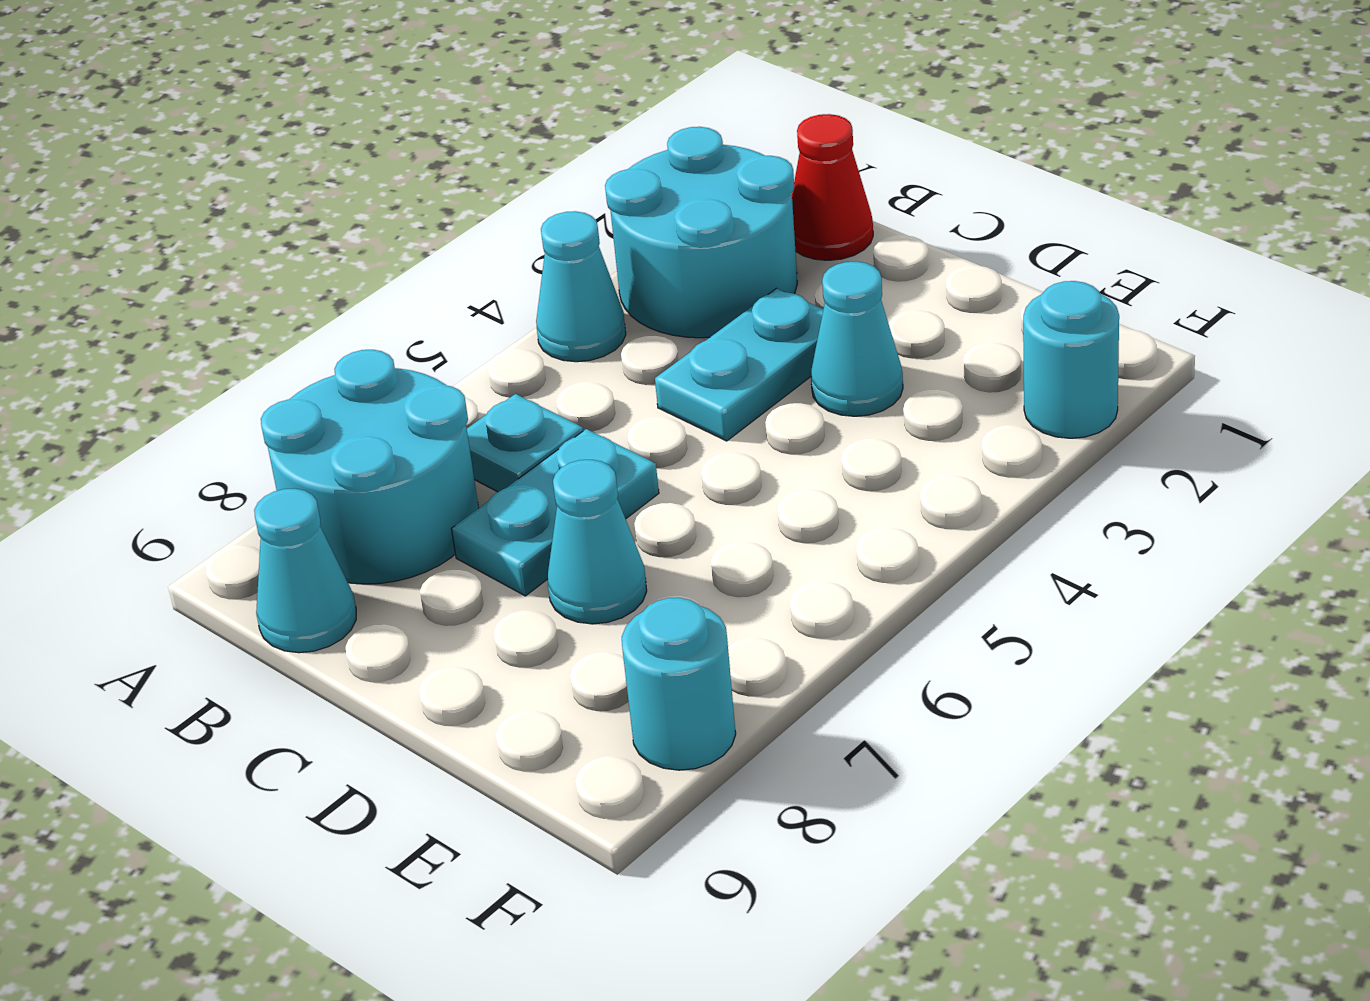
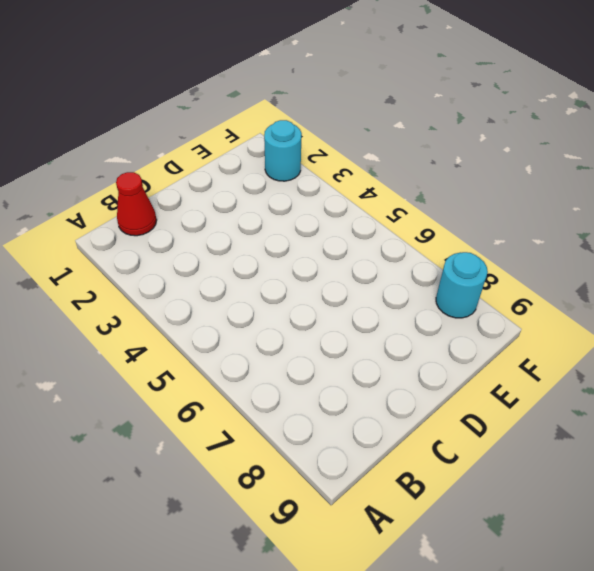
none -> cyan round brick A2:B3 level 1
none -> cyan cone A4 level 1
none -> cyan round brick A7:B8 level 1

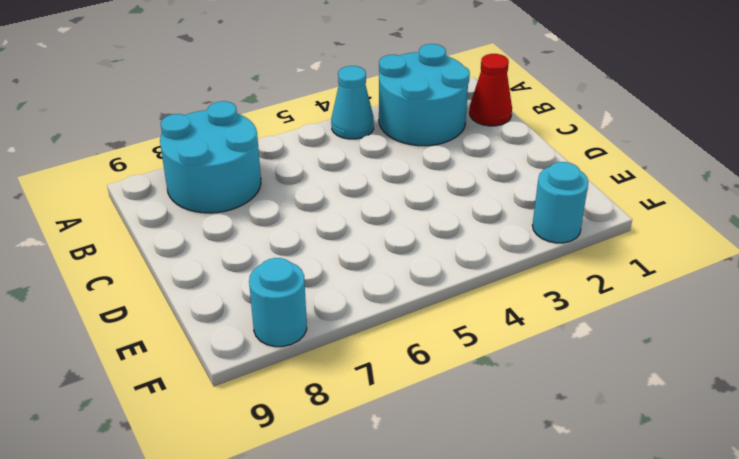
none -> cyan plate B6 level 1
none -> cyan cone B9 level 1
none -> cyan plate C3:C4 level 1

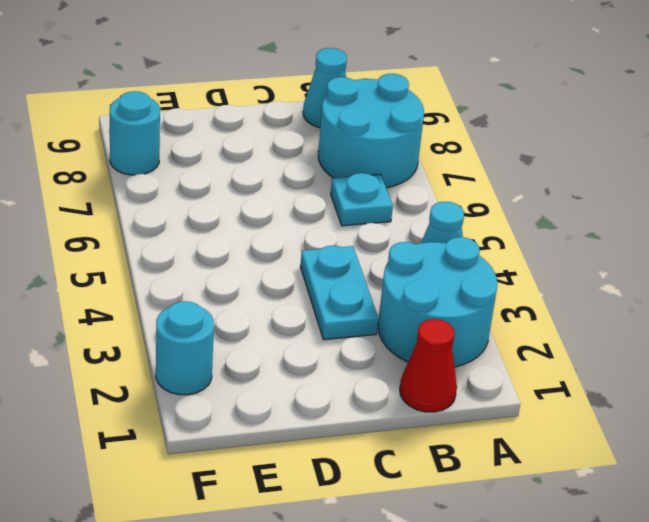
none -> cyan plate C6:C7 level 1
none -> cyan cone D3 level 1
none -> cyan cone D7 level 1

